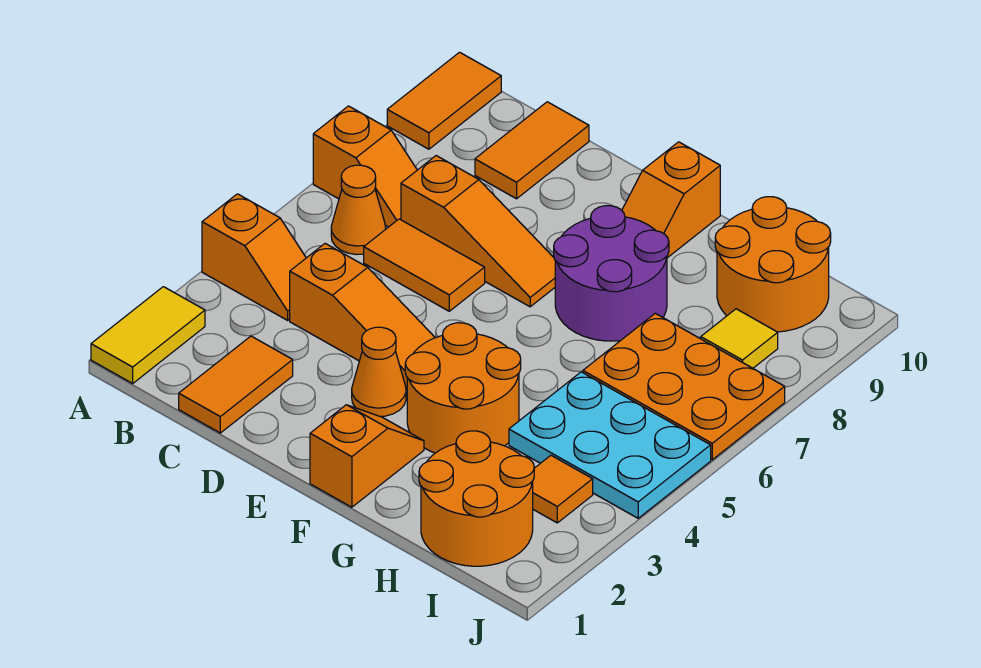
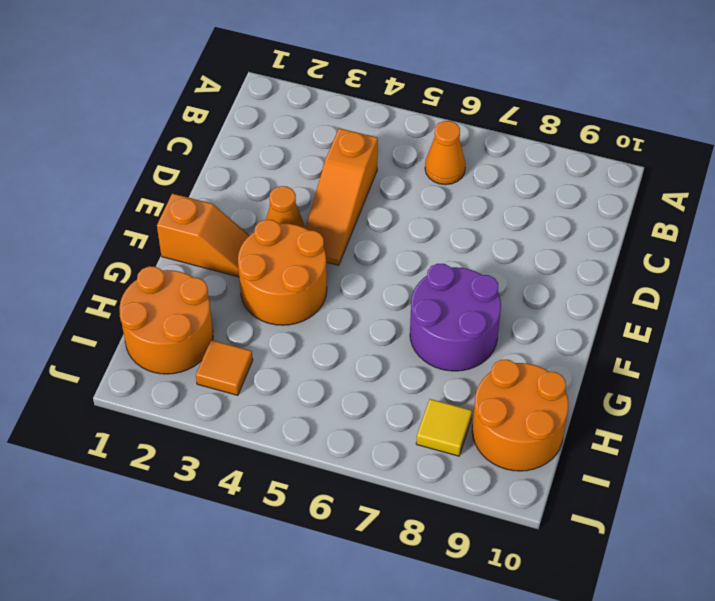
none -> yellow tile A1:A2 level 1
none -> orange slope A4:B4 level 1 top A
none -> orange slope A7:B7 level 1 top A

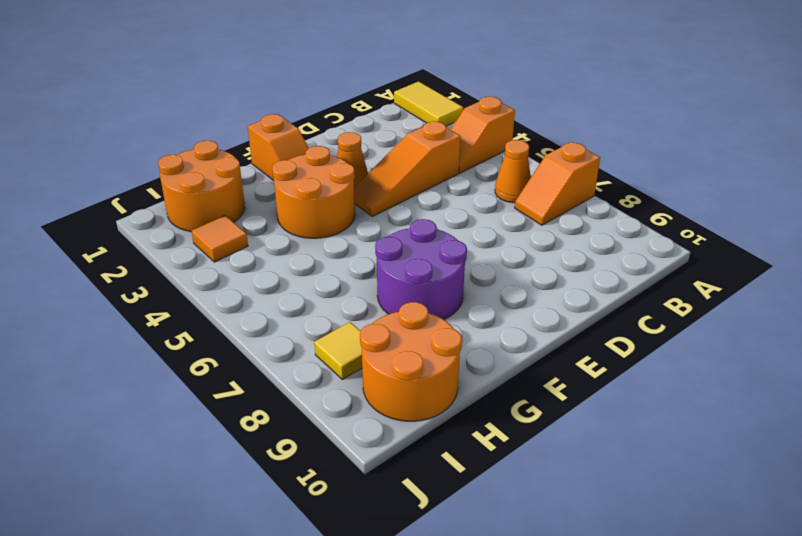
none -> orange tile A9:A10 level 1
none -> orange tile C1:C2 level 1
none -> orange tile C6:D6 level 1

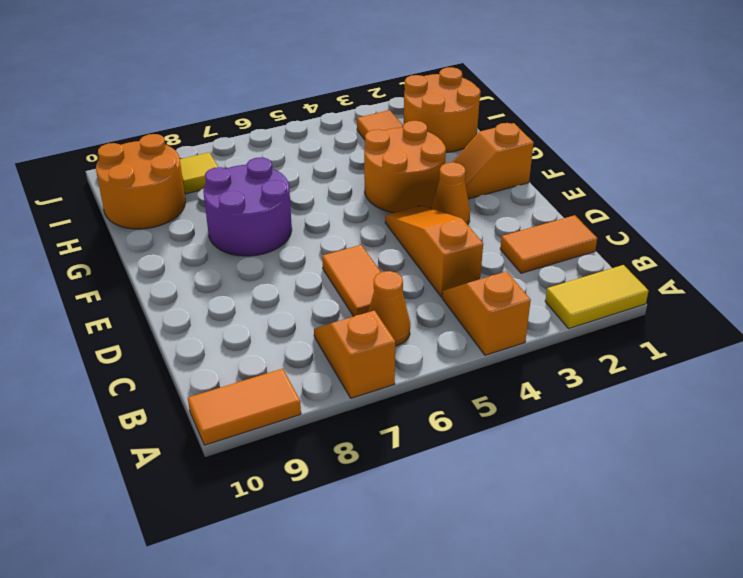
none -> orange slope C7:E7 level 1 top C
none -> orange tile C9:C10 level 1
none -> orange slope F9:F10 level 1 top 10

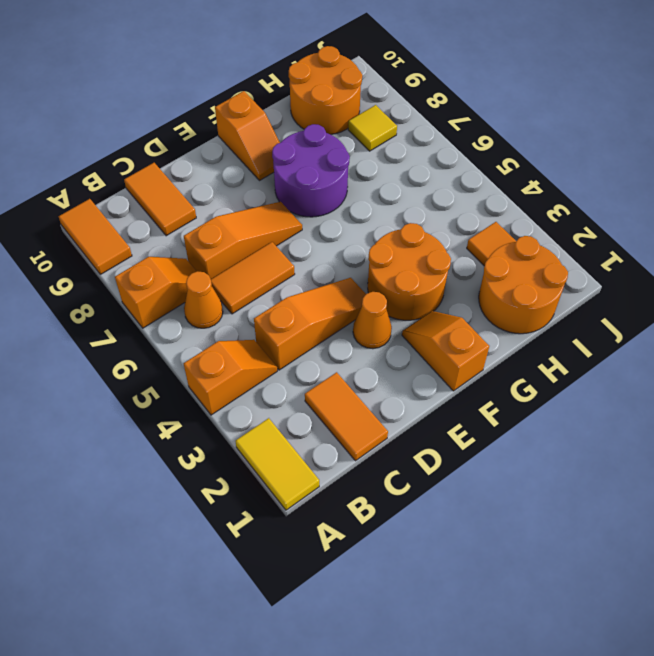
none -> cyan plate H4:J5 level 1
none -> orange plate H6:J7 level 1

